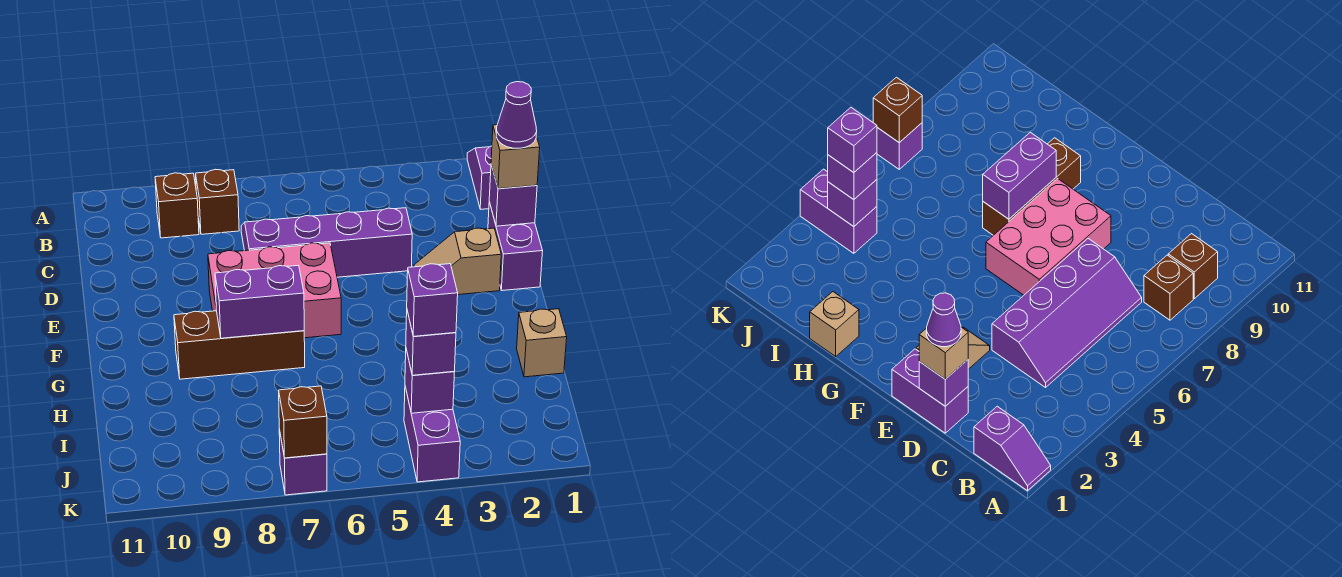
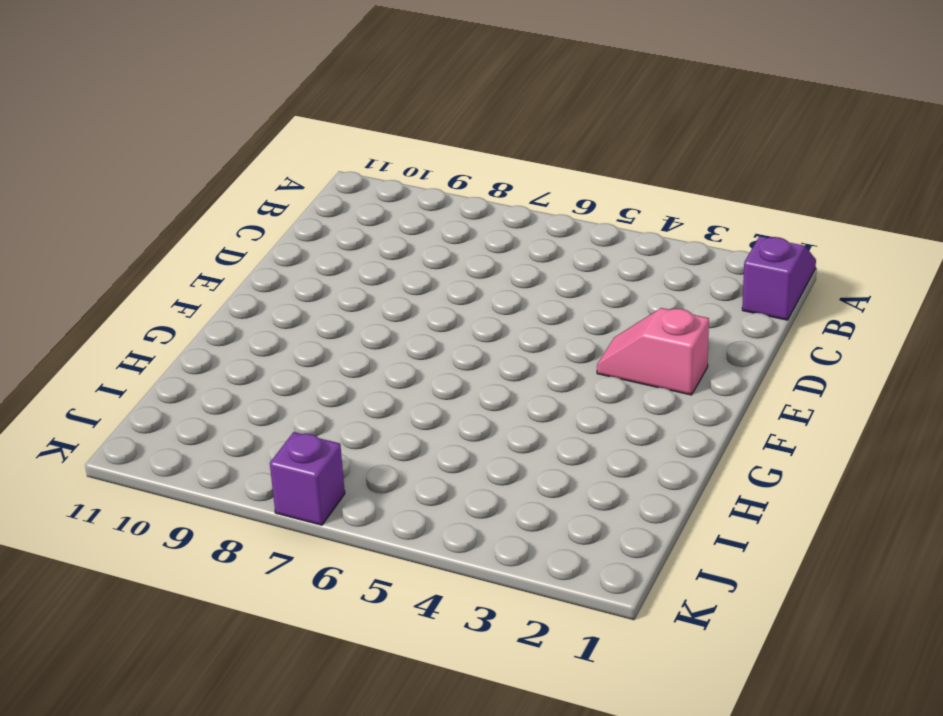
pink slope E2:E3 level 1 top 2 -> tan slope E2:E3 level 1 top 2
none -> brown brick B8 level 1
none -> brown brick B9 level 1
none -> purple slope C4:D7 level 1 top D

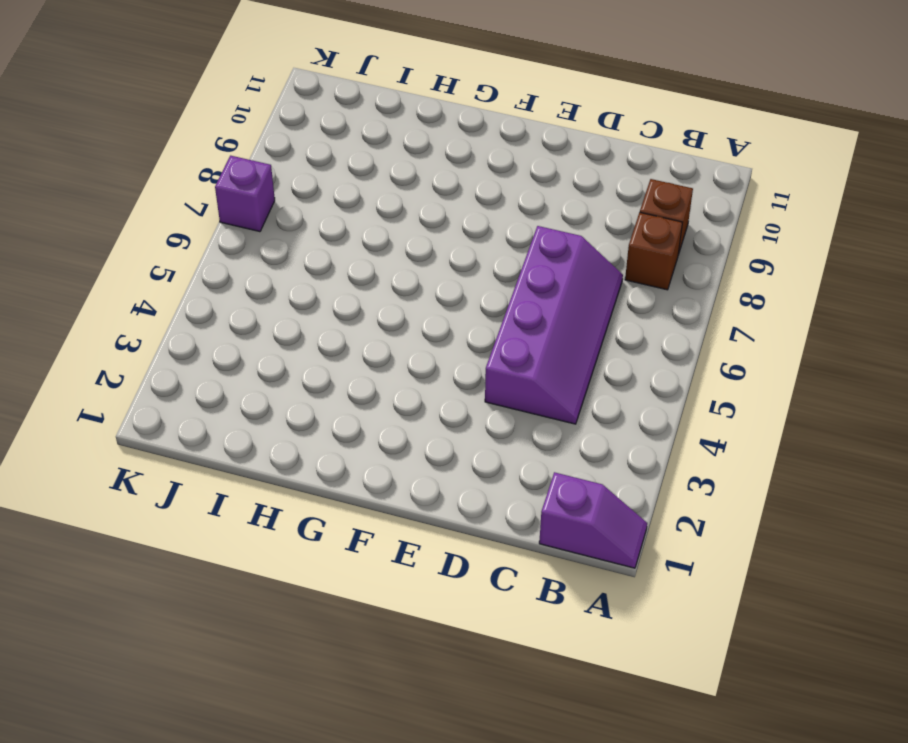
none -> purple brick D1:E1 level 1
none -> tan slope E2:E3 level 1 top 2
none -> pink brick E6:F8 level 1

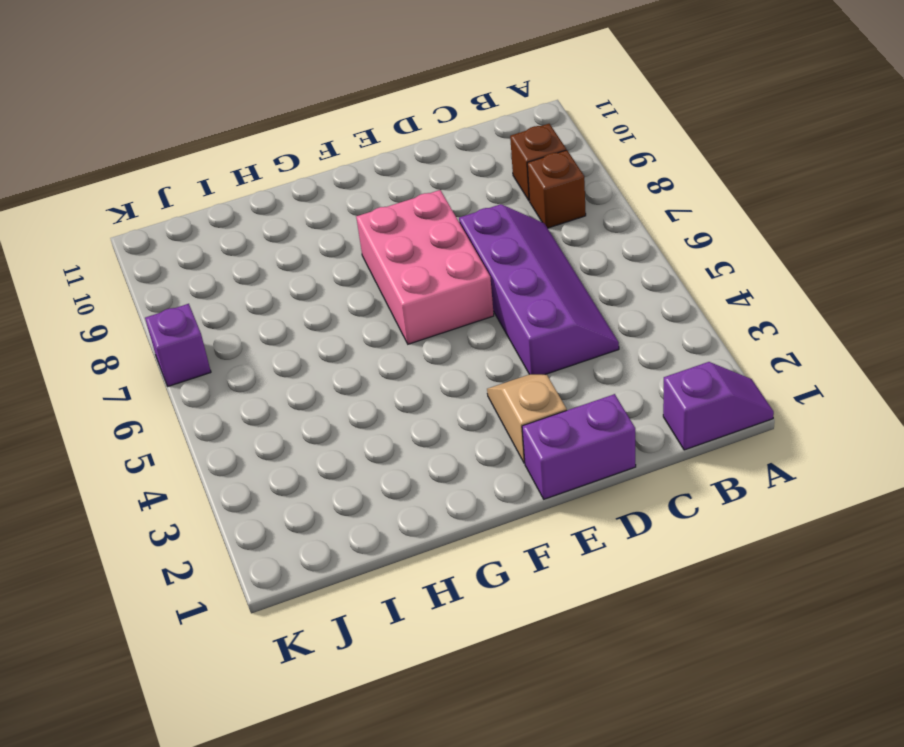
none -> brown brick G7:G9 level 1
none -> tan brick H1 level 1
none -> purple brick J4:K4 level 1

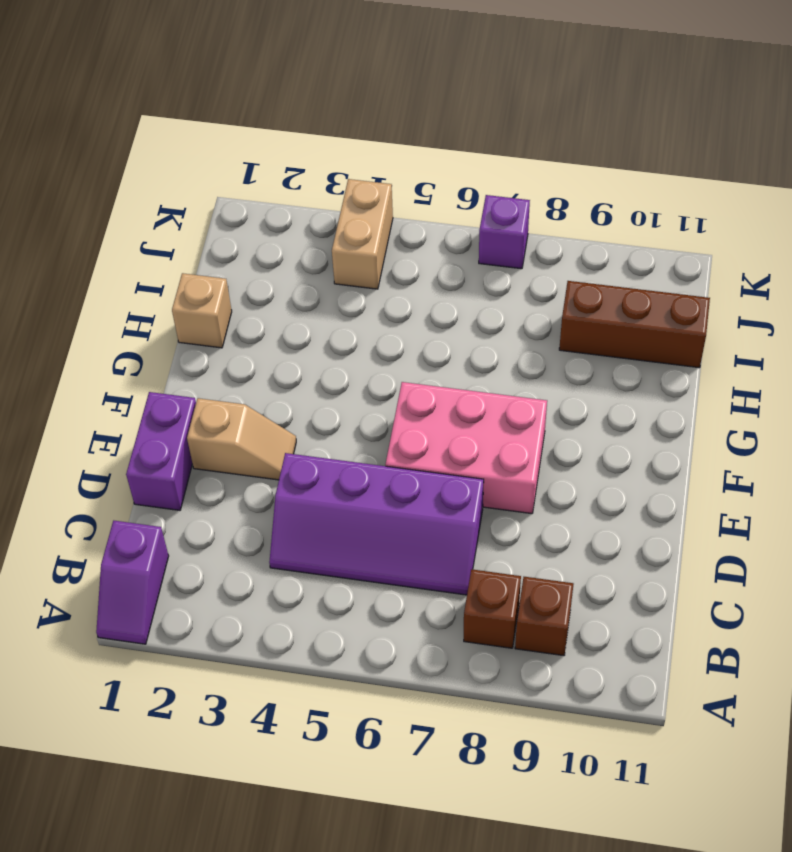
brown brick I9:I11 level 1 -> brown brick G7:G9 level 1
tan brick J4:K4 level 1 -> purple brick J4:K4 level 1
none -> purple brick D1 level 2
none -> purple brick G7:G8 level 2
none -> purple brick J4 level 2

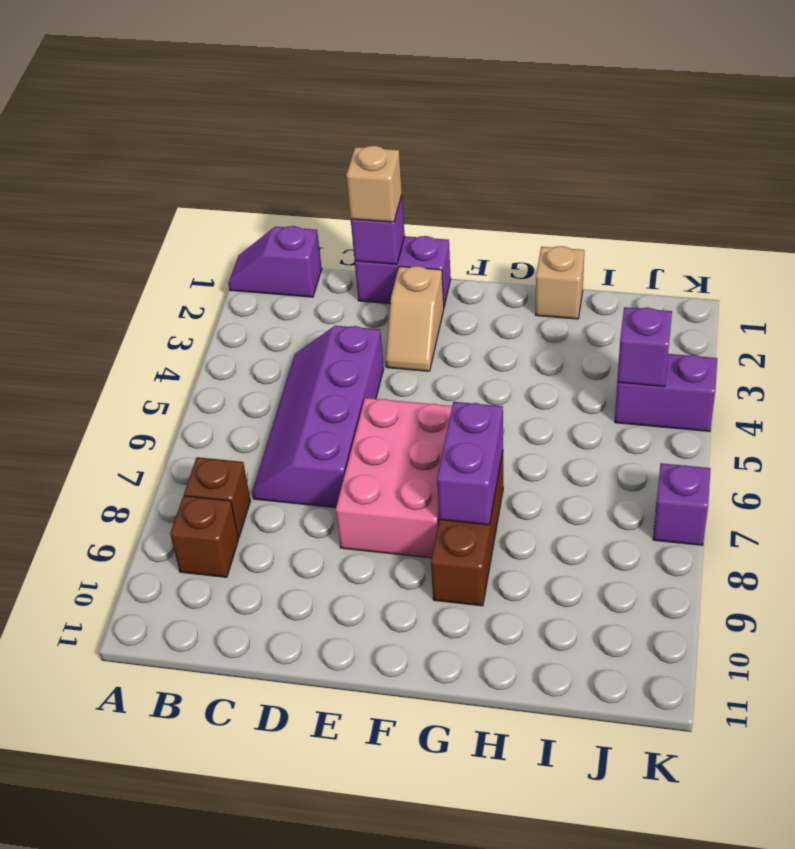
none -> brown brick K7 level 2
none -> purple brick J4 level 3
none -> purple cone D1 level 4

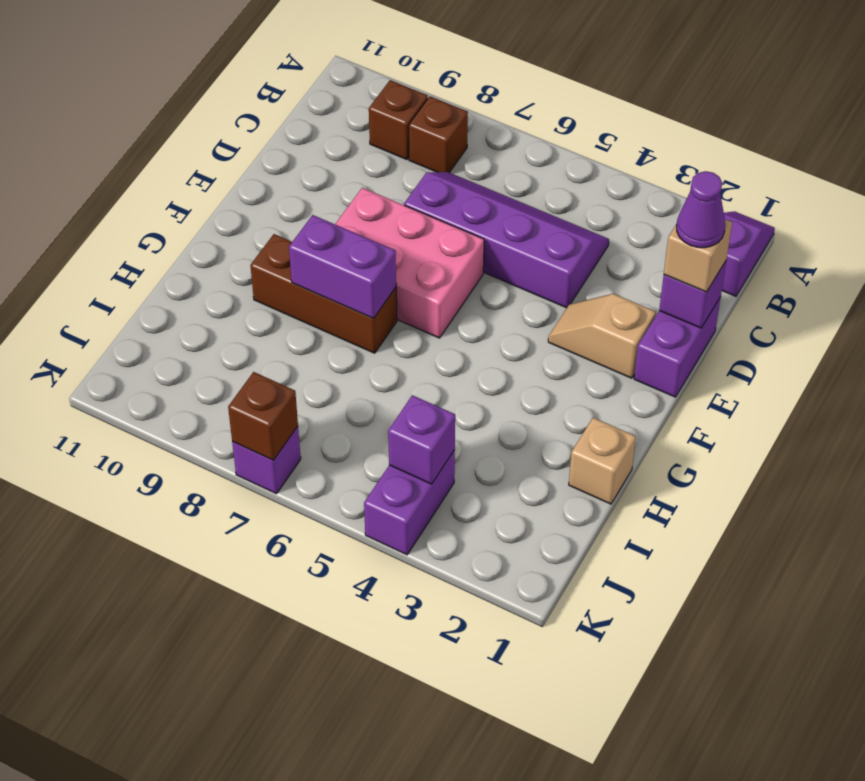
none -> purple brick J4 level 3
none -> purple brick J4 level 4

